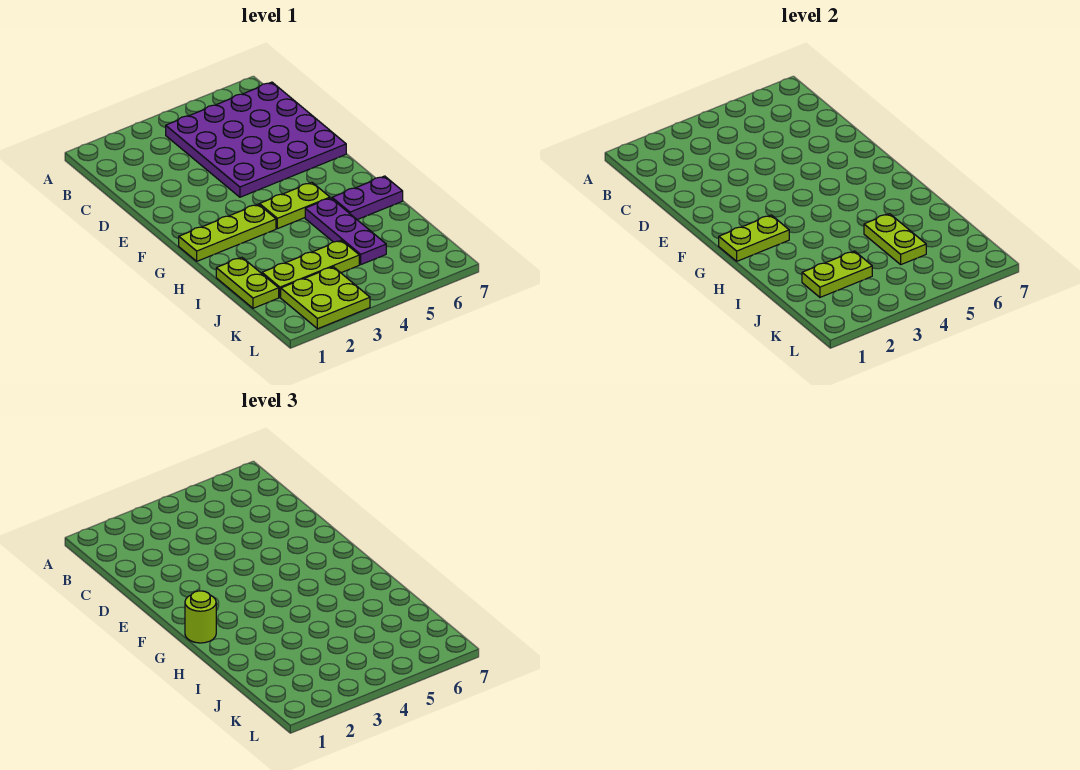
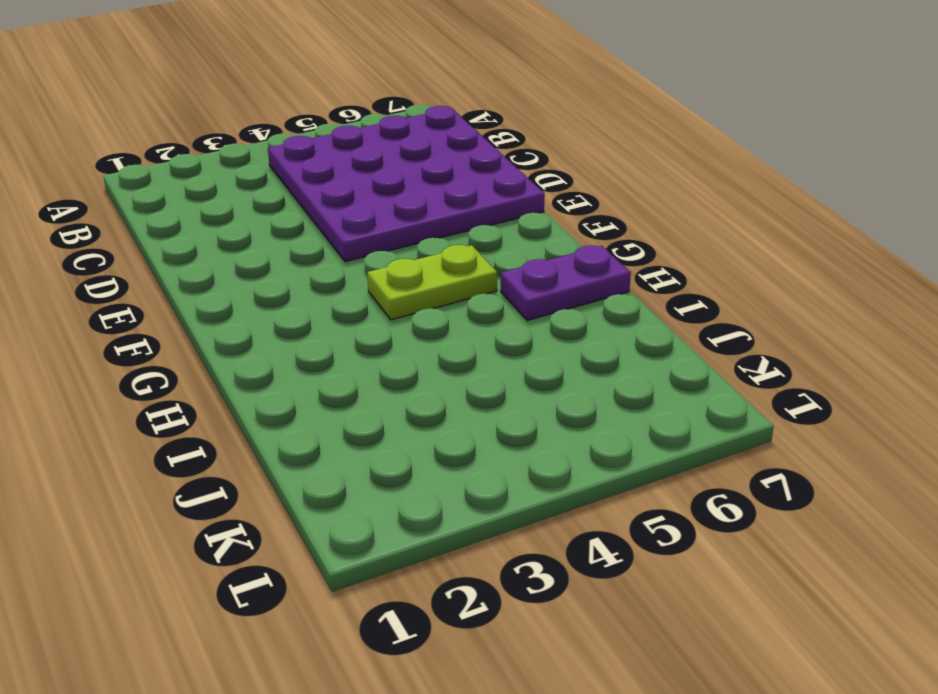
none -> lime plate G1:G3 level 1
none -> purple plate H5:J5 level 1
none -> lime plate I1:J1 level 1

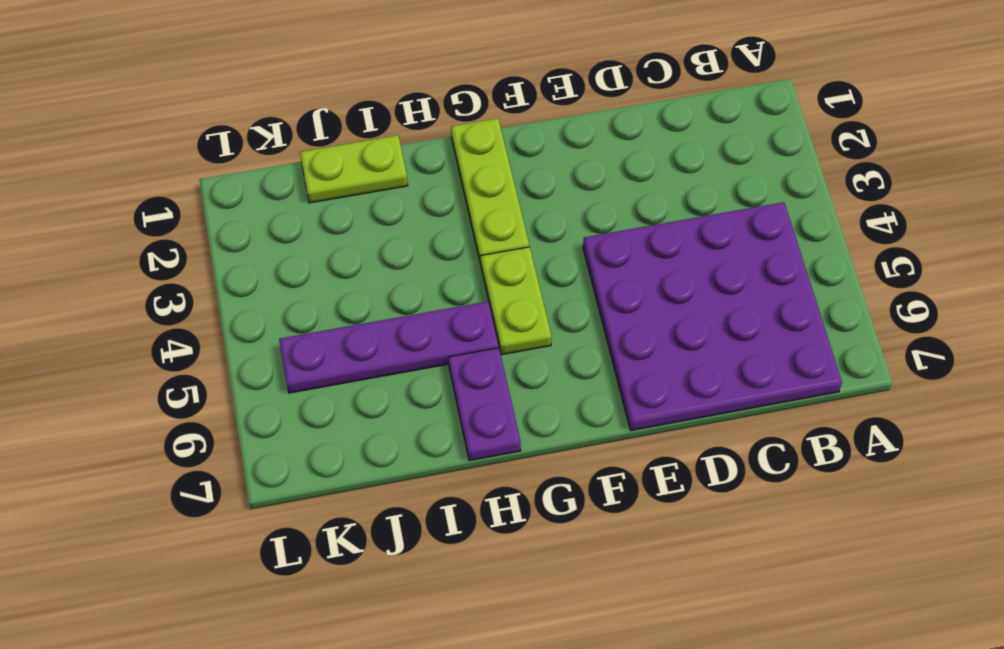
purple plate H5:K5 level 1 -> purple plate H5:J5 level 1
none -> lime plate J2:J4 level 1
none -> lime plate K2:L3 level 1
none -> lime plate G1:G2 level 2

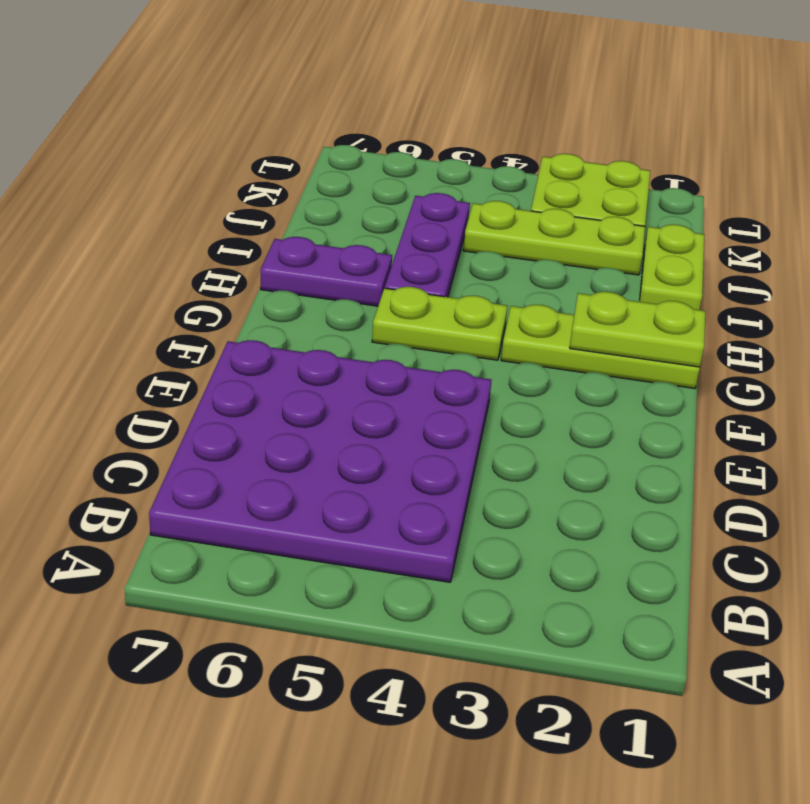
none -> lime plate I5:J5 level 2
none -> lime plate J2:J3 level 2
none -> lime round brick G1 level 3

